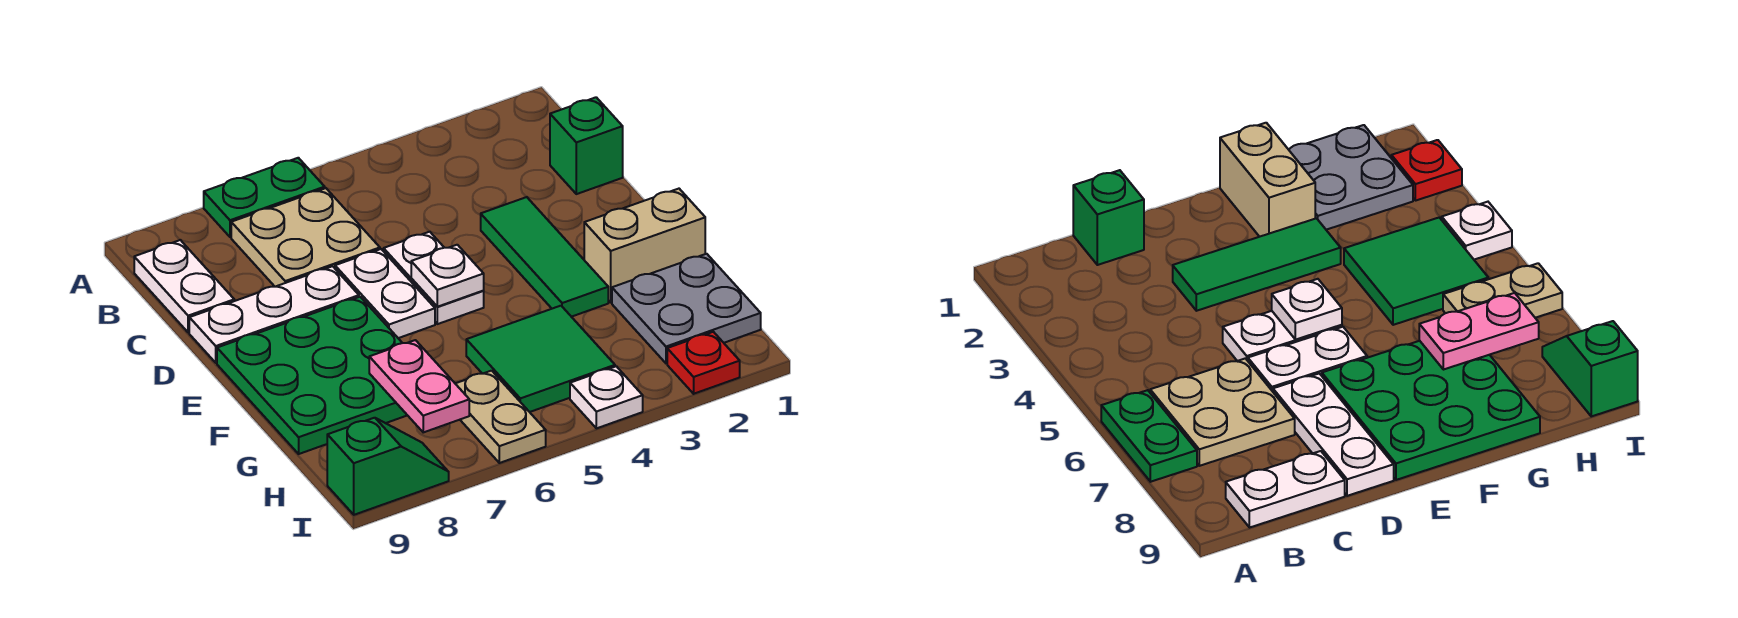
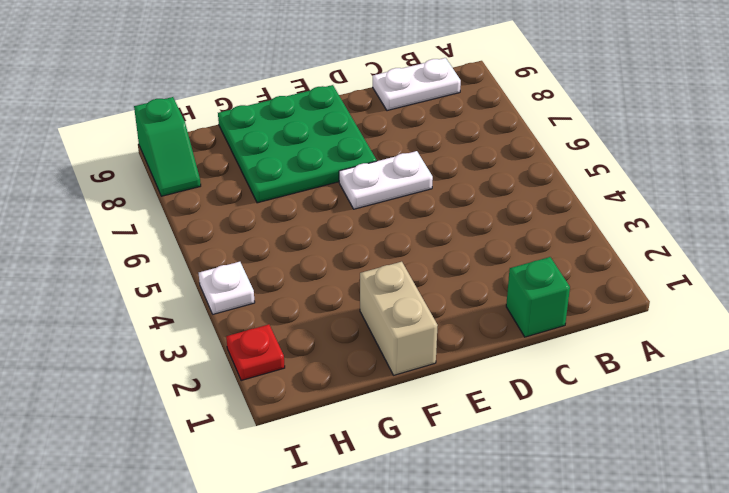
none -> green plate A6:A7 level 1
none -> tan plate B6:C7 level 1
none -> green tile D3:F3 level 1

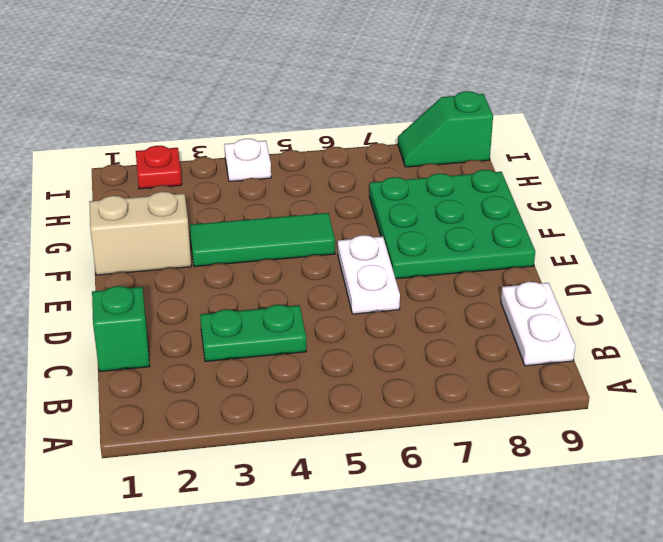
green plate C3:C4 level 1 -> green plate A6:A7 level 1
green tile F3:F5 level 1 -> green tile D3:F3 level 1
none -> tan plate B6:C7 level 1
none -> white plate D5:E5 level 1
none -> white plate D7:D9 level 1

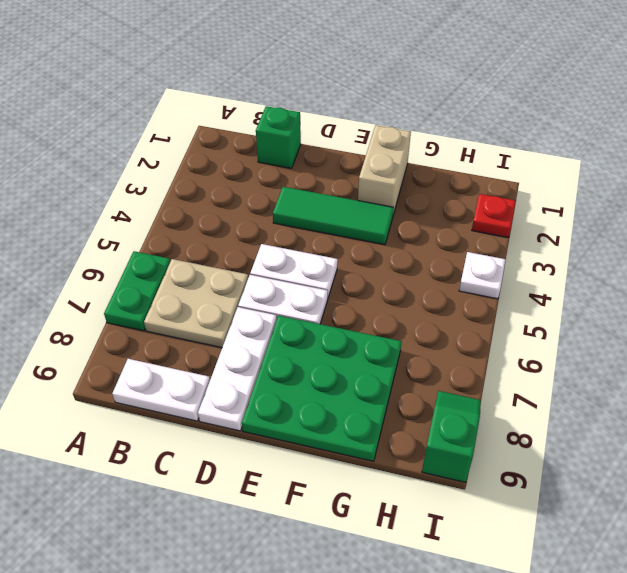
none -> grey plate G1:H2 level 1
none -> green tile G4:H5 level 1
none -> tan plate H6:I6 level 1

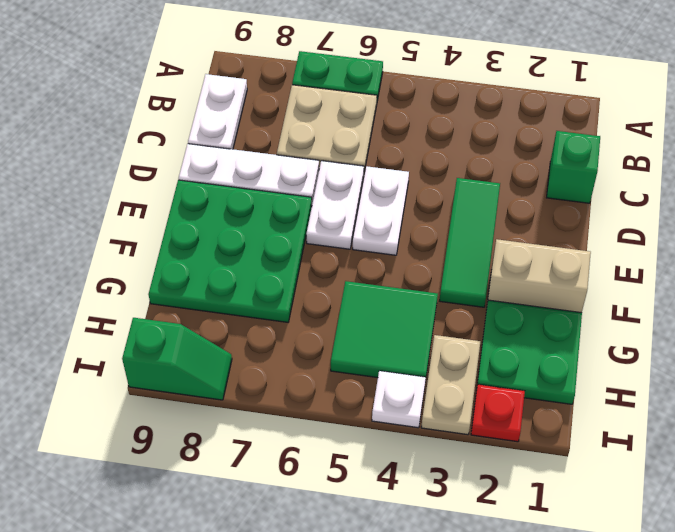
green plate G1:H2 level 1 -> grey plate G1:H2 level 1
tan plate H3:I3 level 1 -> tan plate H6:I6 level 1
none -> white plate E5 level 2
none -> pink plate G7:H7 level 2

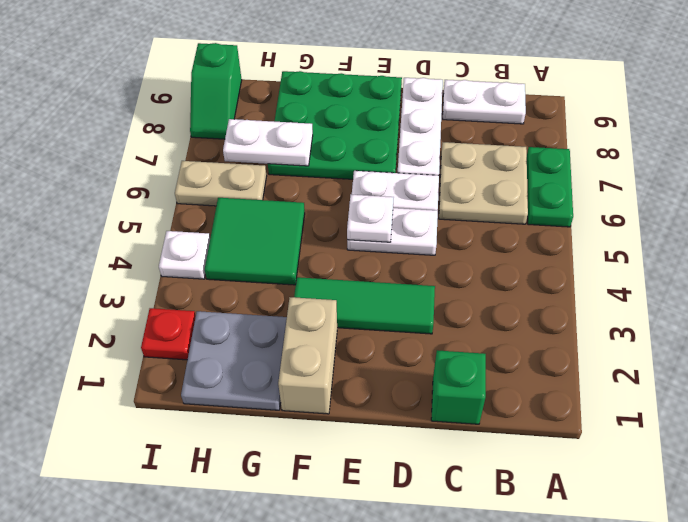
white plate G7:H7 level 2 -> pink plate G7:H7 level 2

